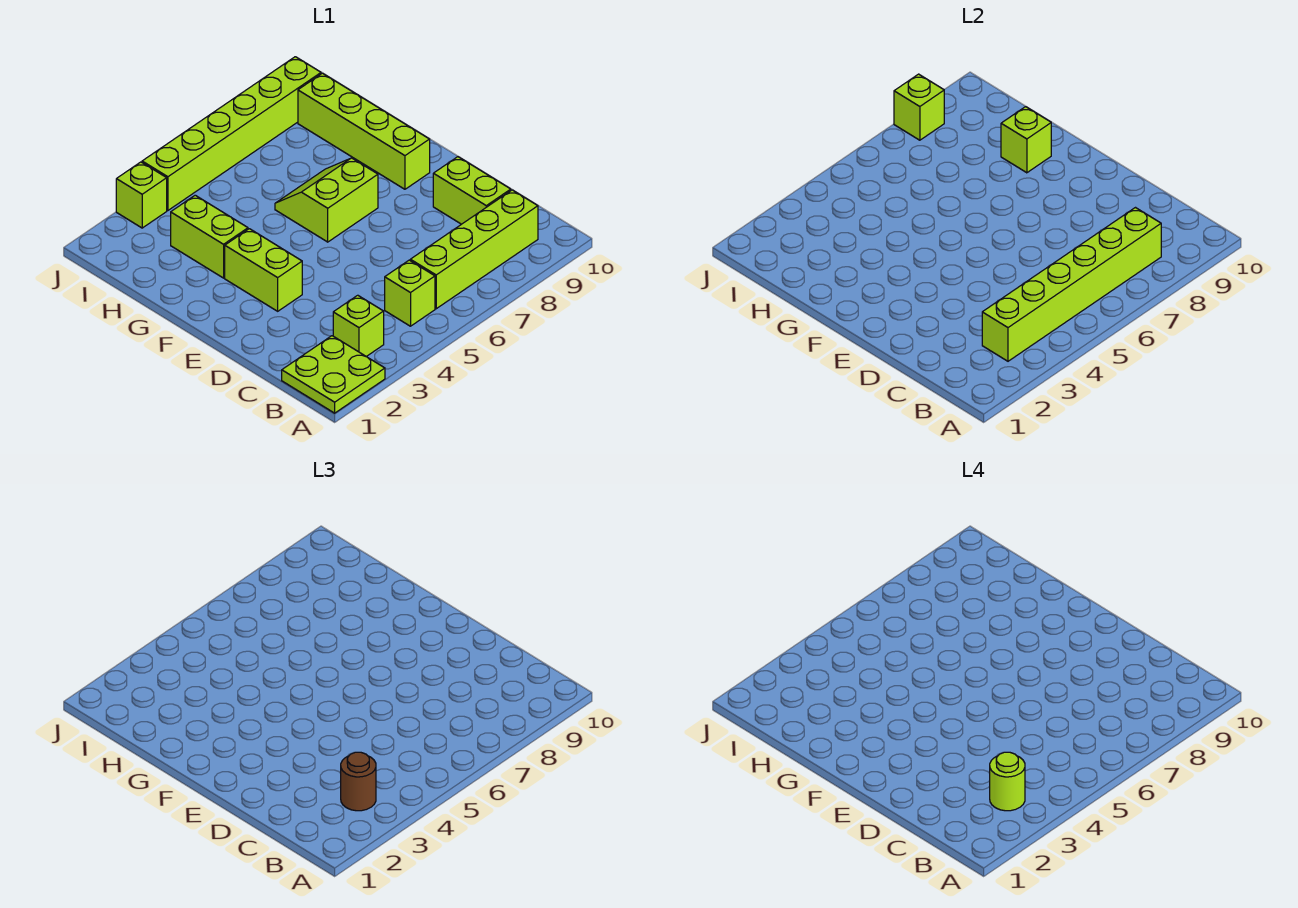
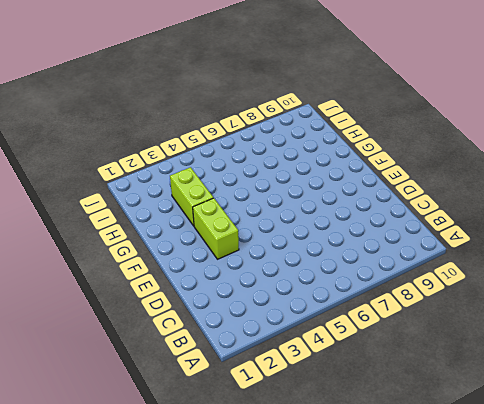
none -> lime plate A1:B2 level 1
none -> lime brick B3 level 1
none -> lime brick B5 level 1

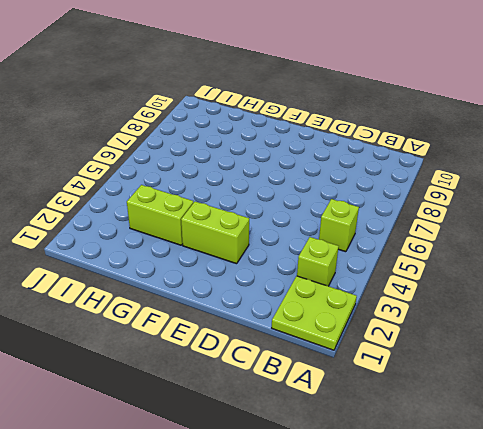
none -> lime brick B6:B9 level 1
none -> lime brick C9:D9 level 1
none -> lime slope F6:G7 level 1 top F

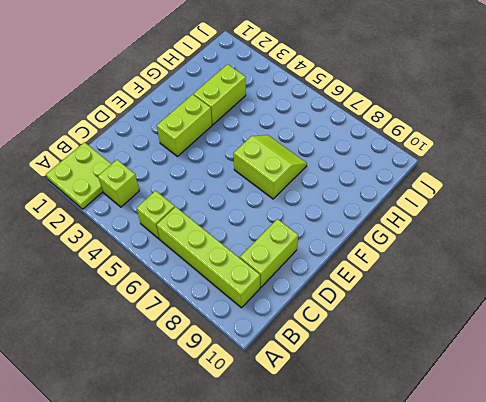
none -> lime brick F9:I9 level 1
none -> lime brick J3 level 1
none -> lime brick J4:J9 level 1

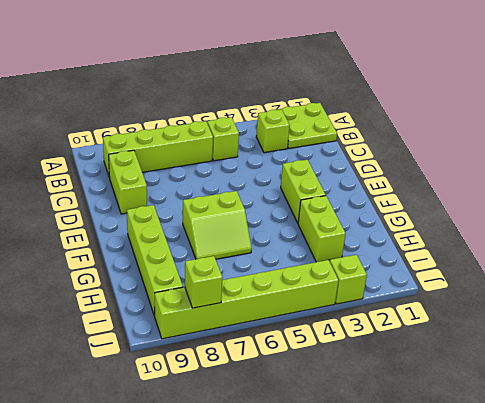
none -> lime brick B3:B8 level 2
none -> lime brick G9 level 2
none -> brown round brick B3 level 3

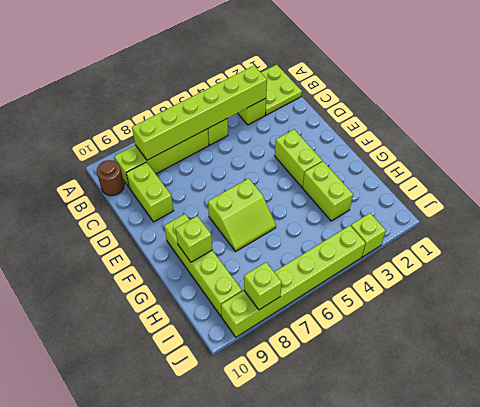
brown round brick B10 level 1 -> brown round brick B3 level 3
none -> lime round brick B3 level 4

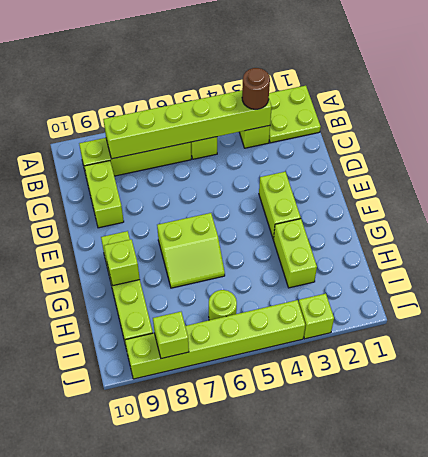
lime round brick I6 level 1 -> lime round brick B3 level 4

